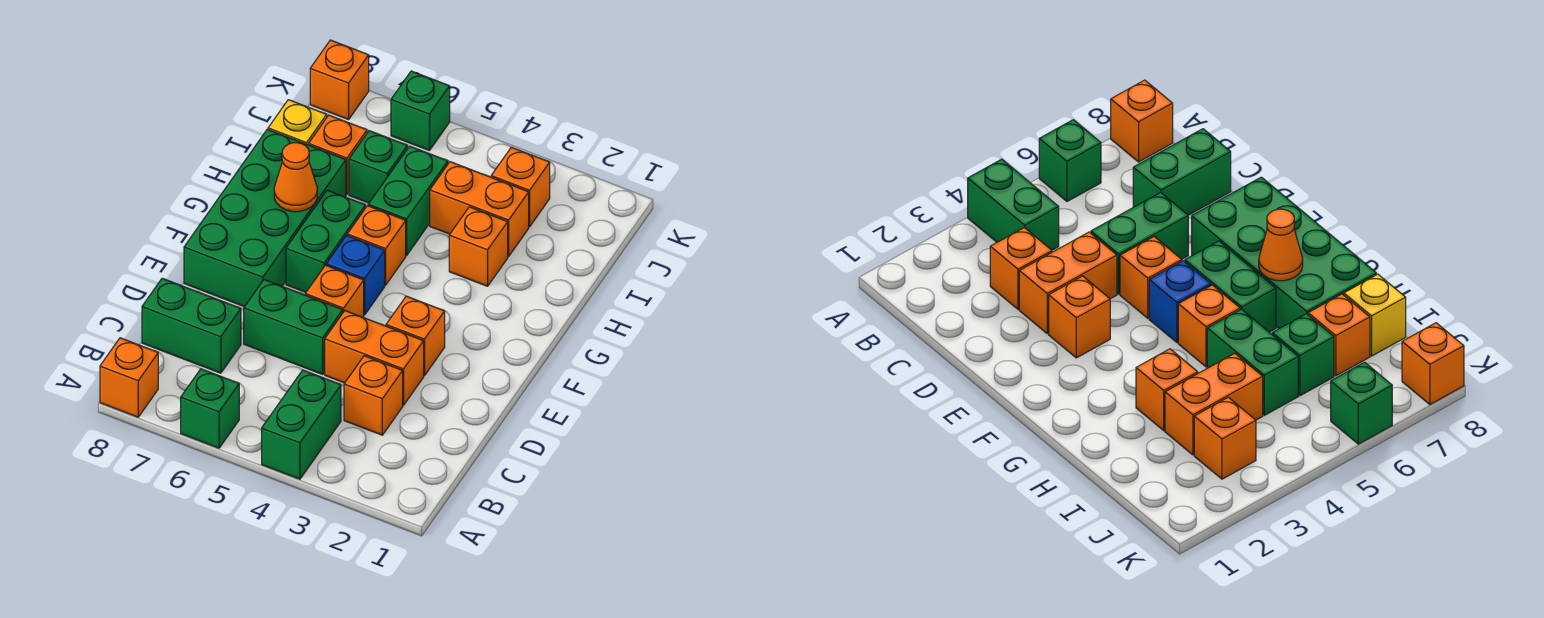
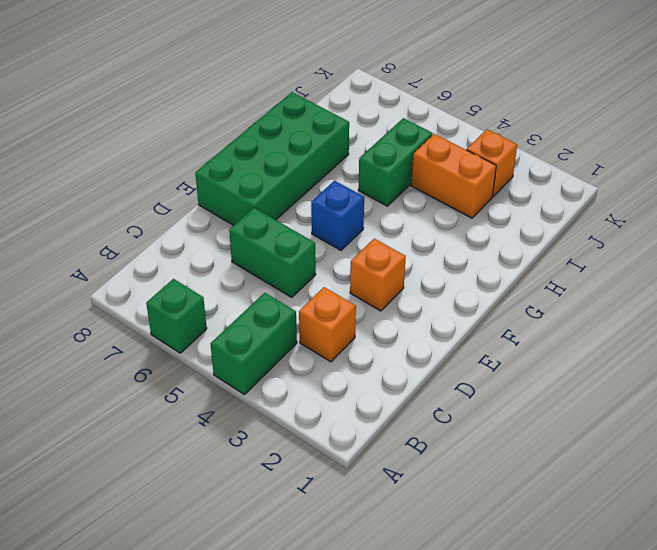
none -> orange brick A8 level 1
none -> green brick C7:C8 level 1
none -> orange brick D3:D4 level 1

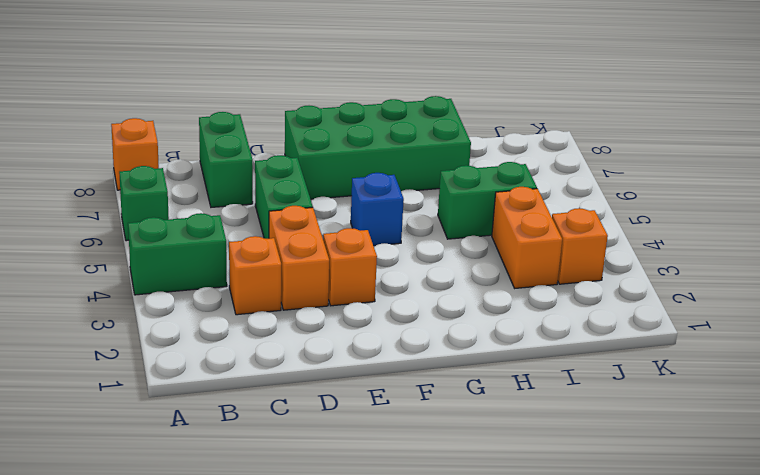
none -> orange brick E5 level 1
none -> green brick F6:G6 level 1
none -> orange brick G5 level 1

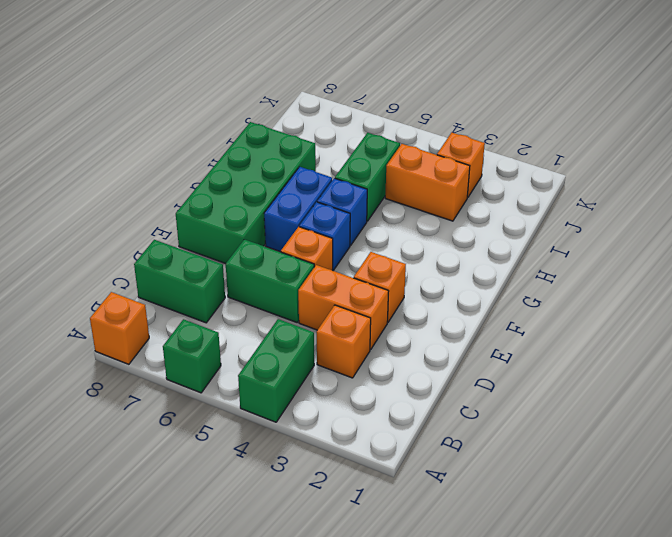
blue brick F6:G6 level 1 -> green brick F6:G6 level 1
blue brick G5 level 1 -> orange brick G5 level 1
none -> orange brick H3 level 1
none -> green brick I6 level 1
none -> orange brick I7 level 1

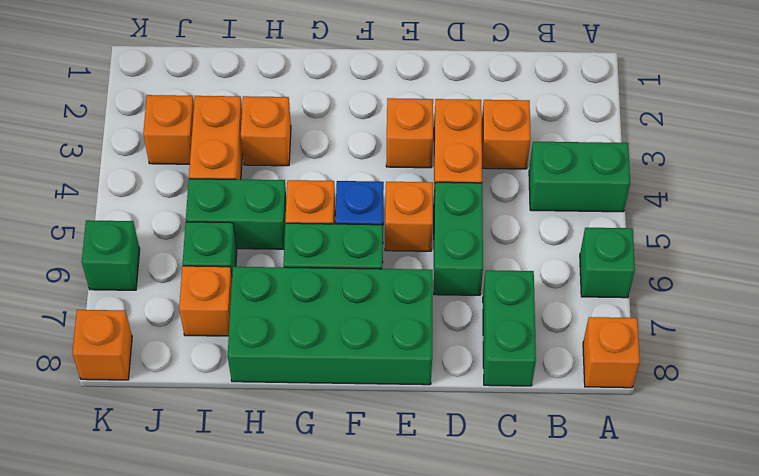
none -> yellow brick I8 level 1
none -> orange cone G7 level 2

